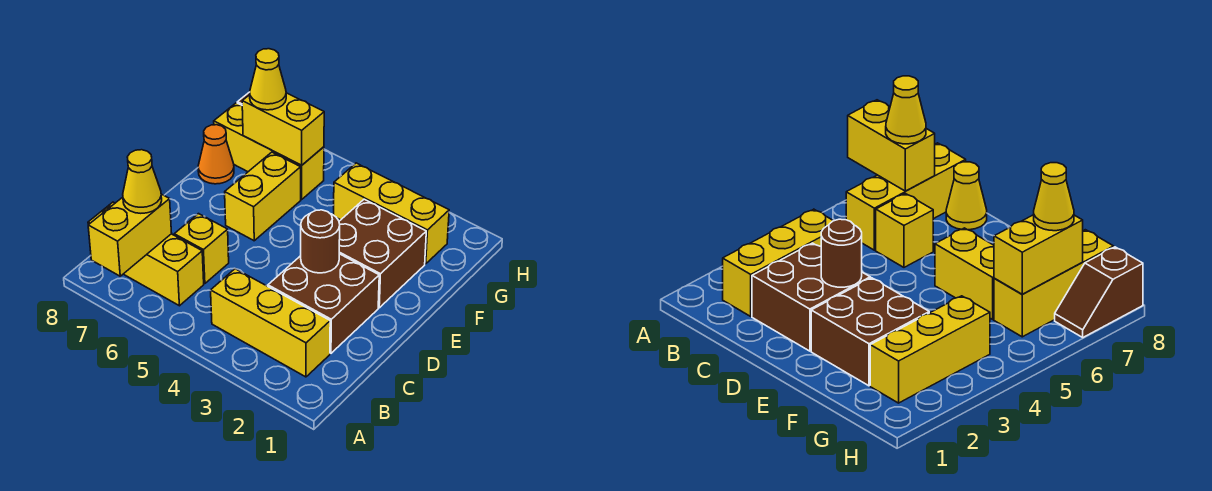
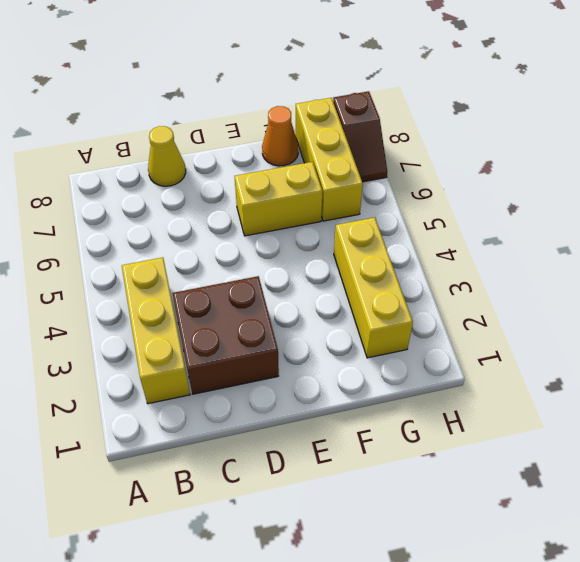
none -> yellow brick B6:B8 level 1
none -> yellow brick C6 level 1
none -> brown brick E2:F3 level 1

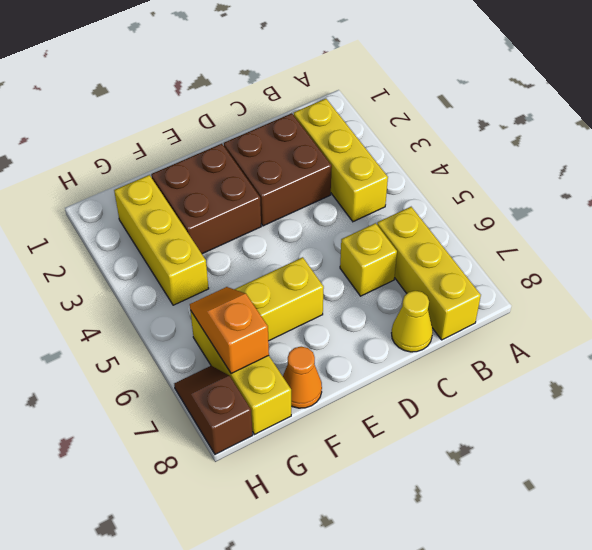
orange slope G6:G7 level 2 top 7 -> yellow brick G6:G7 level 2
none -> yellow brick A7:B7 level 2
none -> brown round brick D3 level 2
none -> yellow cone B7 level 3

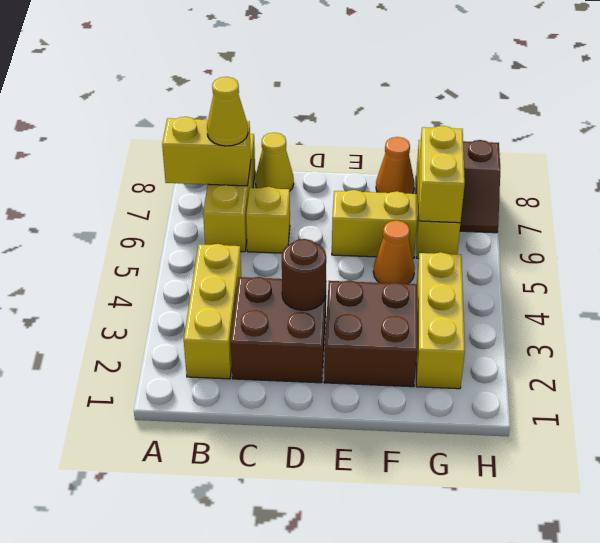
orange cone F5 level 1 -> none
none -> yellow cone G7 level 3

